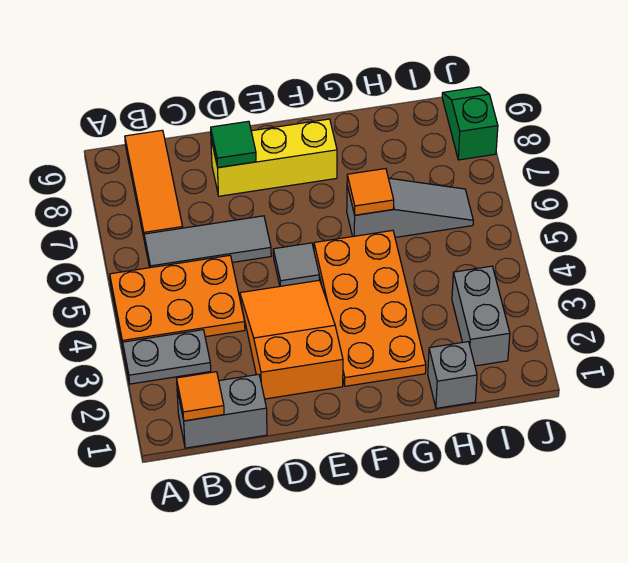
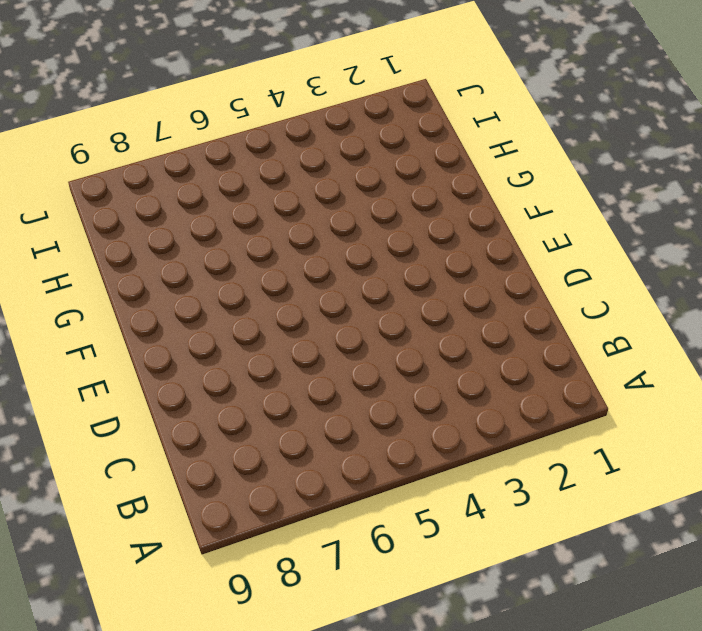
none -> grey plate A3:B3 level 1
none -> orange plate A4:C5 level 1
none -> grey brick B1:C1 level 1

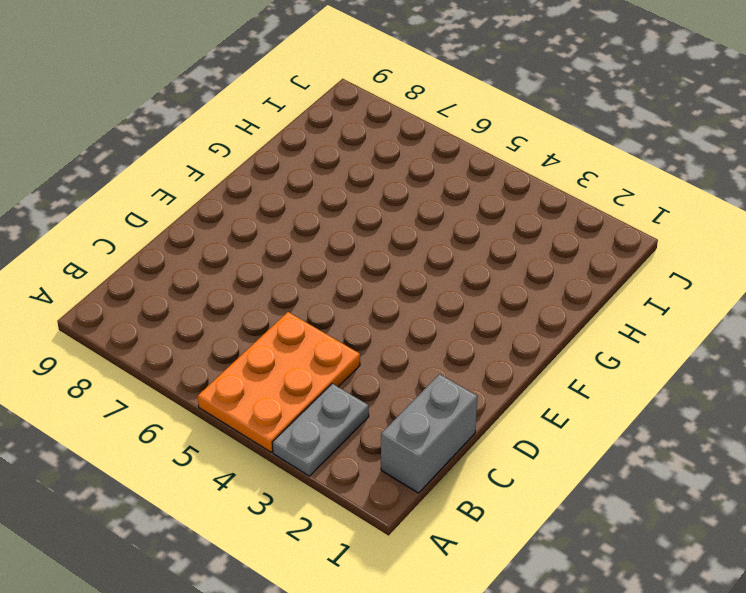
none -> grey tile B6:D6 level 1
none -> orange tile B7:B9 level 1
none -> orange slope D2:E4 level 1 top 2

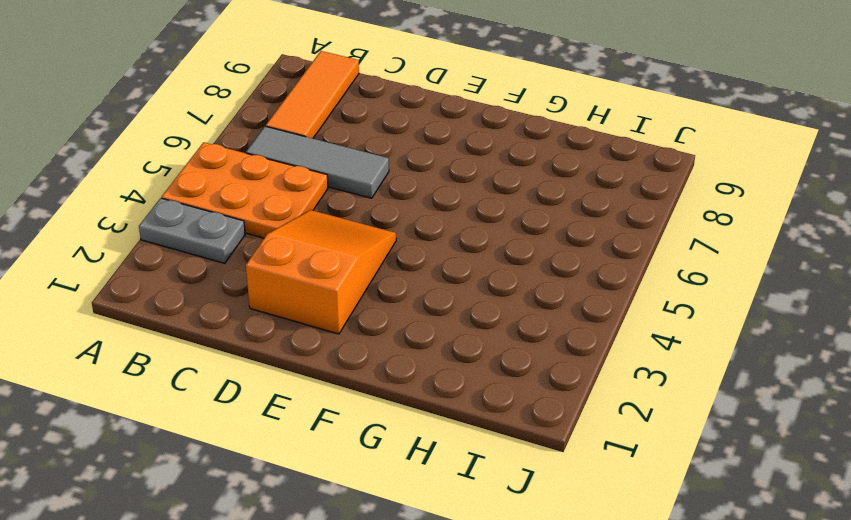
none -> grey brick B1:C1 level 1
none -> yellow brick D8:F8 level 1
none -> grey tile E5 level 1

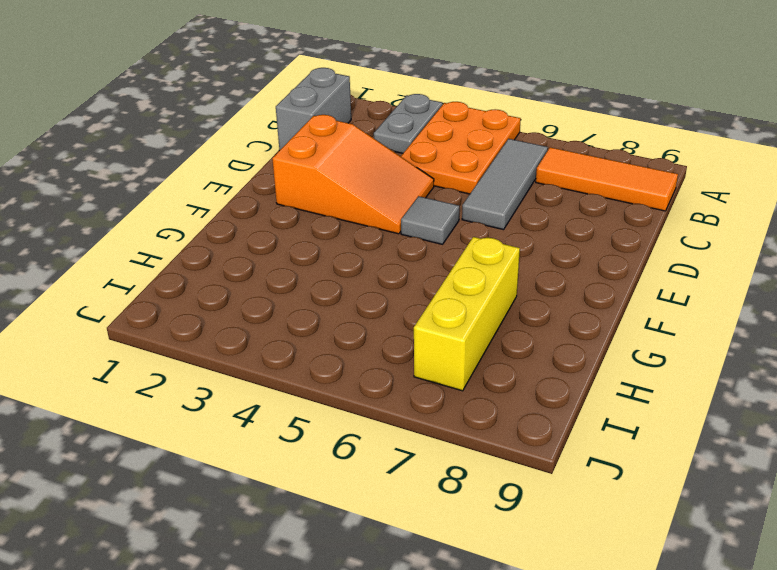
yellow brick G7:I7 level 1 -> yellow brick D8:F8 level 1
none -> orange plate F2:G5 level 1
none -> grey slope G6:I6 level 1 top G
none -> grey brick H1 level 1

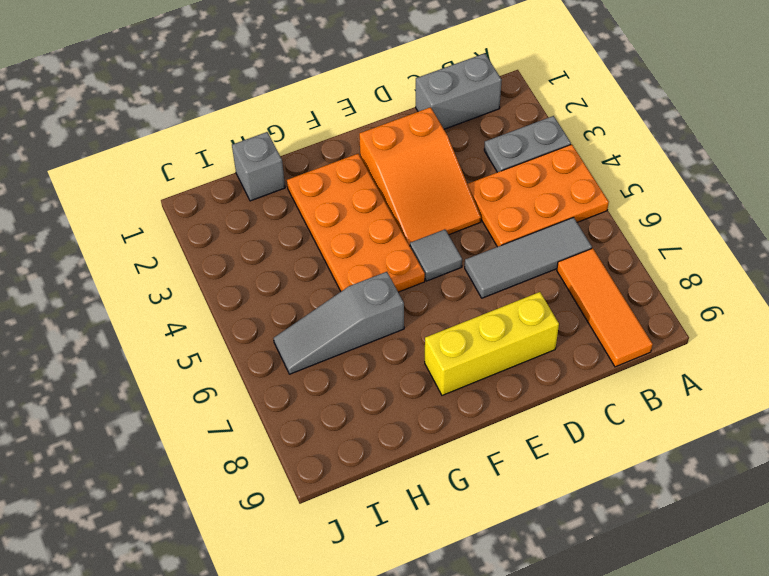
none -> grey brick I2:I3 level 1
none -> green slope J8:J9 level 1 top 8
none -> orange tile B1 level 2

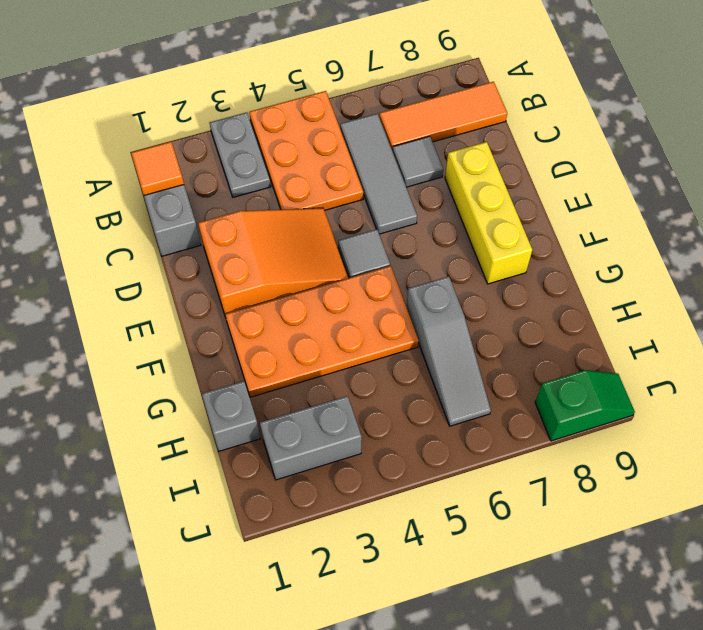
grey tile C7 level 1 -> none
none -> green tile D8 level 2
none -> orange tile G6 level 2

